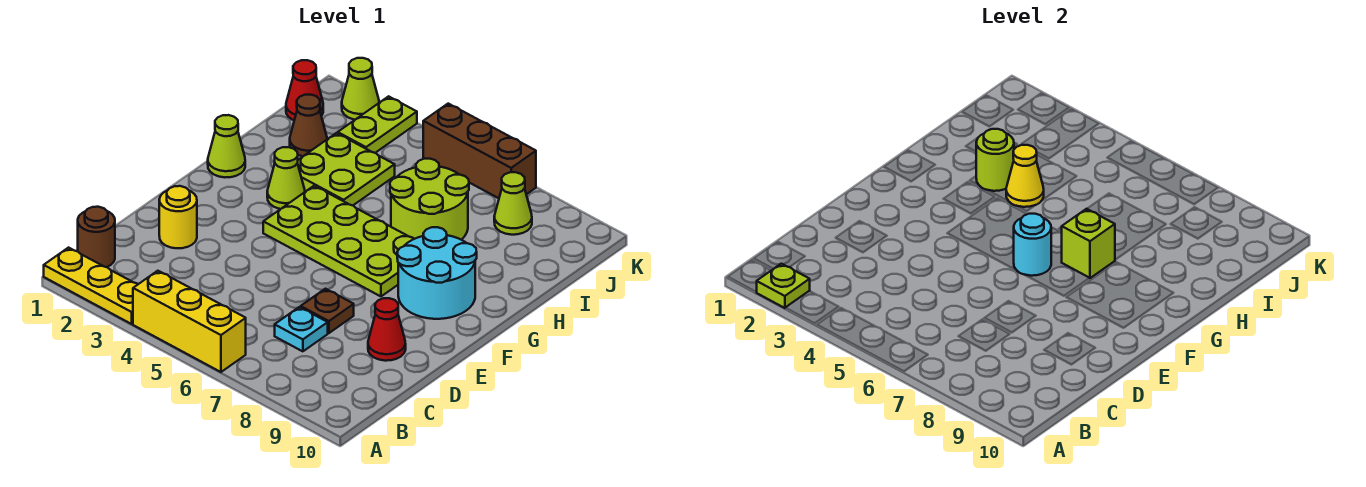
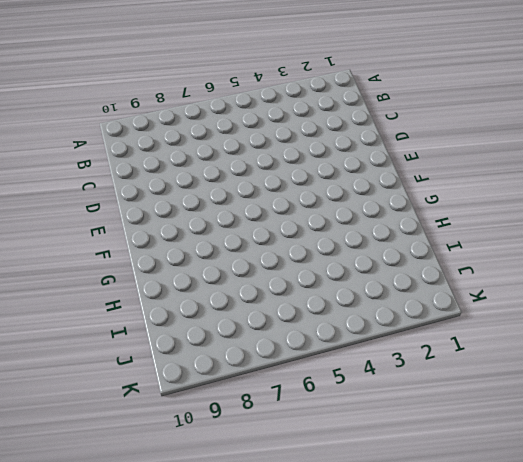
none -> yellow plate A1:A3 level 1
none -> yellow brick A4:A6 level 1
none -> brown round brick B1 level 1

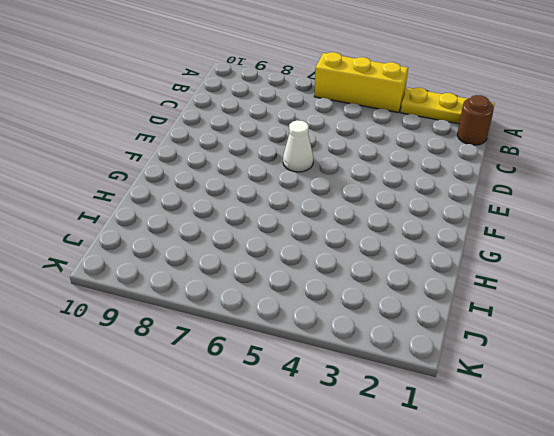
white cone E6 level 1 -> none
none -> cyan plate C7 level 1
none -> yellow round brick D2 level 1
none -> brown plate D7 level 1

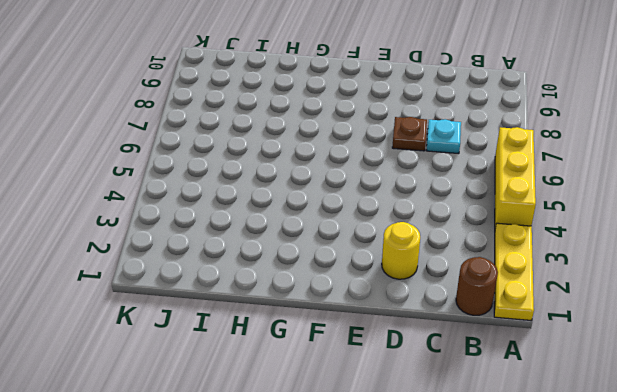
none -> red cone D9 level 1
none -> lime plate F4:G7 level 1
none -> cyan round brick F8:G9 level 1

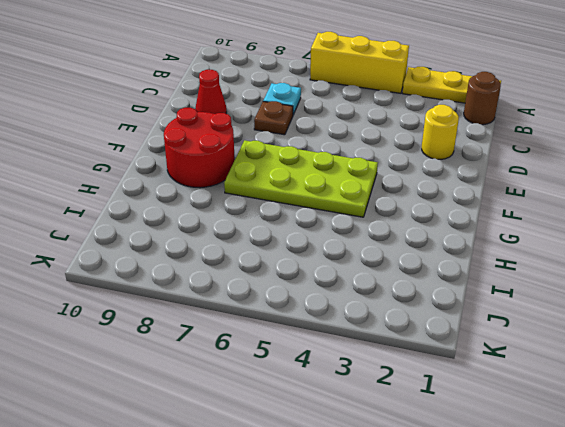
red round brick F8:G9 level 1 -> cyan round brick F8:G9 level 1
none -> lime cone G1 level 1
none -> lime cone G3 level 1
none -> lime plate H3:I4 level 1

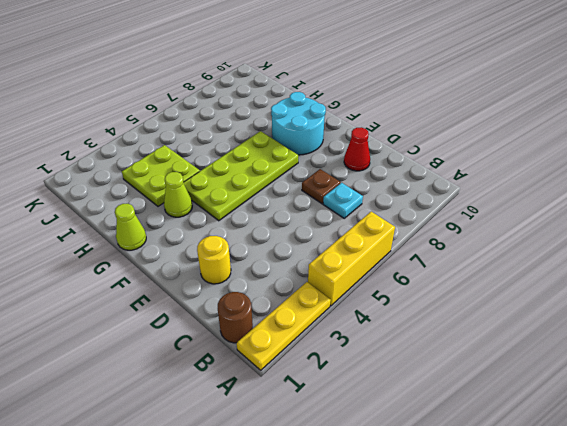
none -> lime round brick H6:I7 level 1
none -> brown cone I2 level 1
none -> red cone J1 level 1

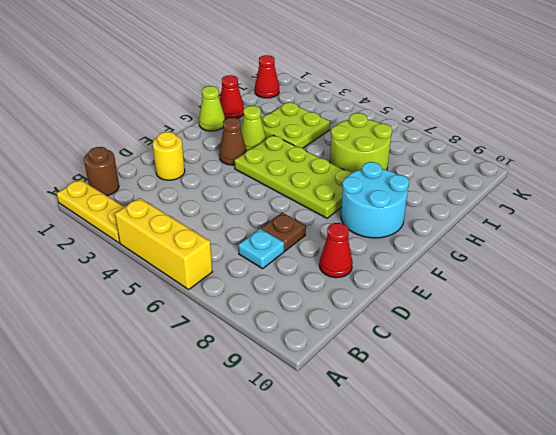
brown cone F3 level 1 -> brown cone I2 level 1
red cone H1 level 1 -> none
none -> lime plate J3:K3 level 1
none -> lime cone J8 level 1
none -> lime cone K2 level 1

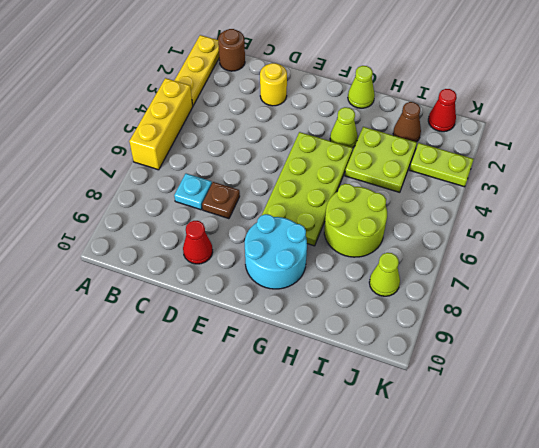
none -> lime cone K2 level 1
none -> brown brick K5:K7 level 1
none -> lime plate A2 level 2

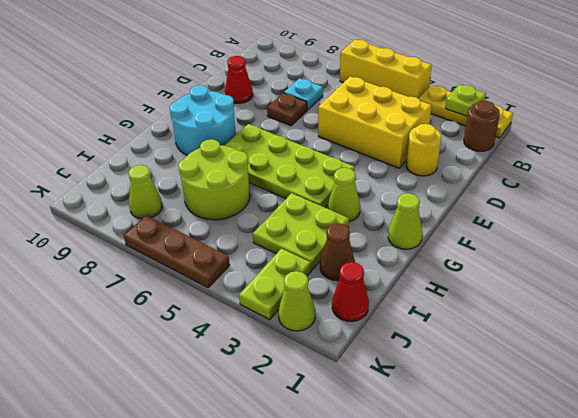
yellow brick C3:D5 level 1 -> none
brown plate K5:K7 level 1 -> brown brick K5:K7 level 1
none -> cyan round brick F6 level 2
none -> lime brick G7 level 2
none -> lime round brick H3 level 2

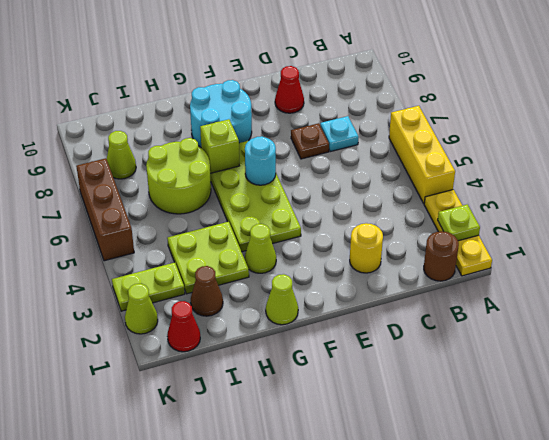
none -> lime round brick H3 level 2
none -> yellow cone H4 level 2

